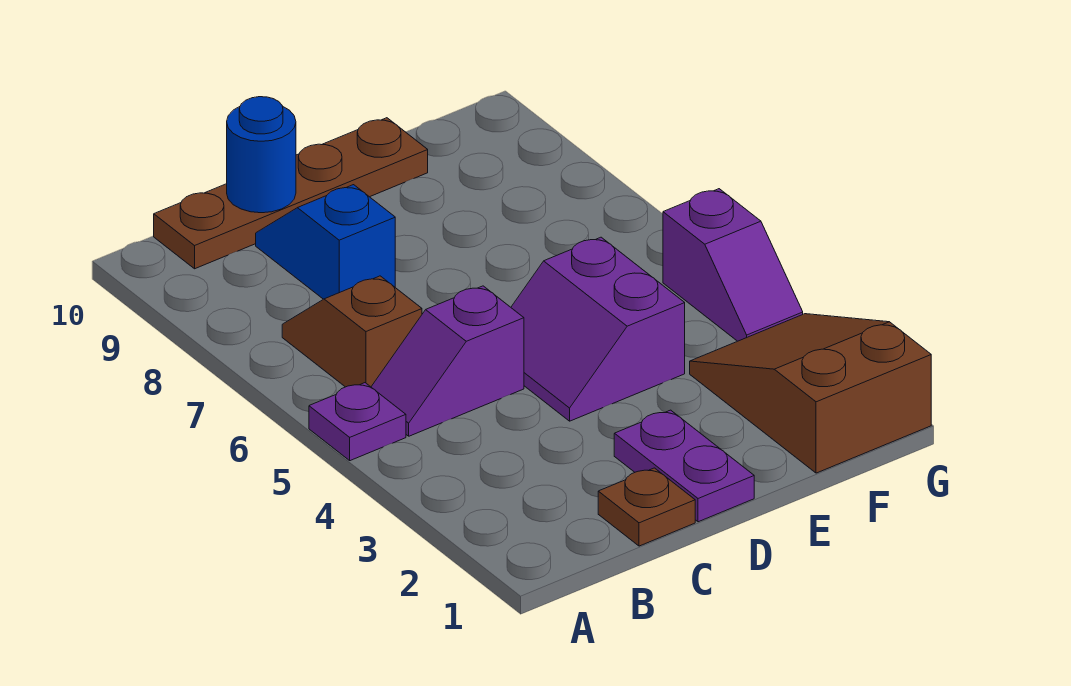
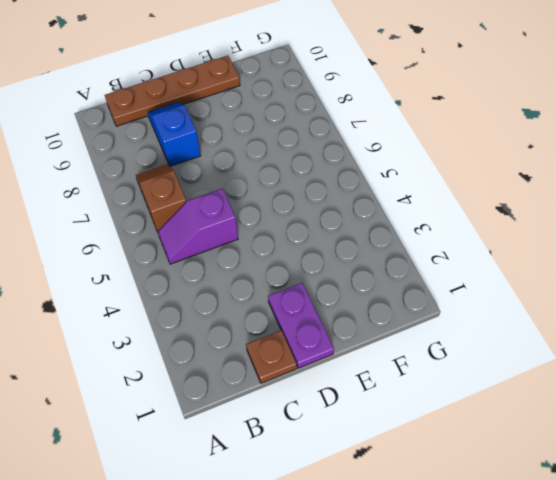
none -> purple plate A5 level 1
none -> purple slope D4:E5 level 1 top E

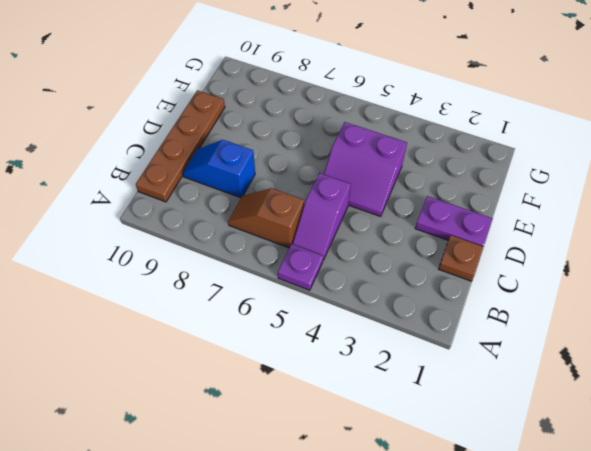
none -> brown slope F1:G3 level 1 top 1
none -> purple slope G4:G5 level 1 top 5

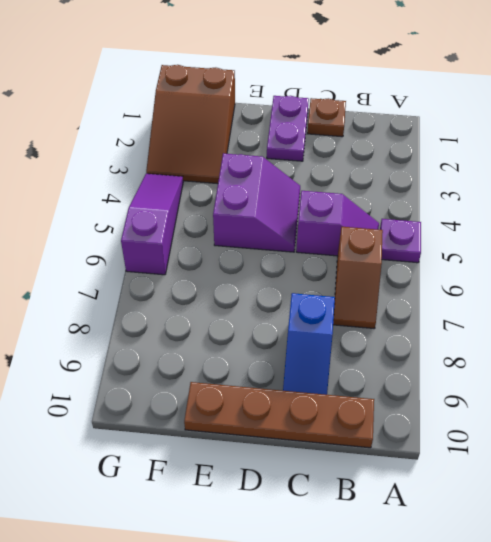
purple slope G4:G6 level 1 top 6 -> purple slope G4:G5 level 1 top 5
none -> blue round brick C10 level 2

